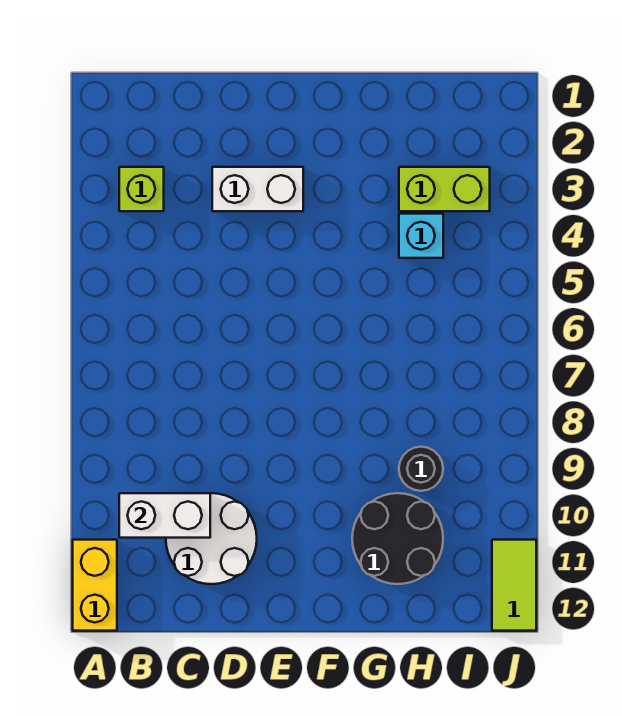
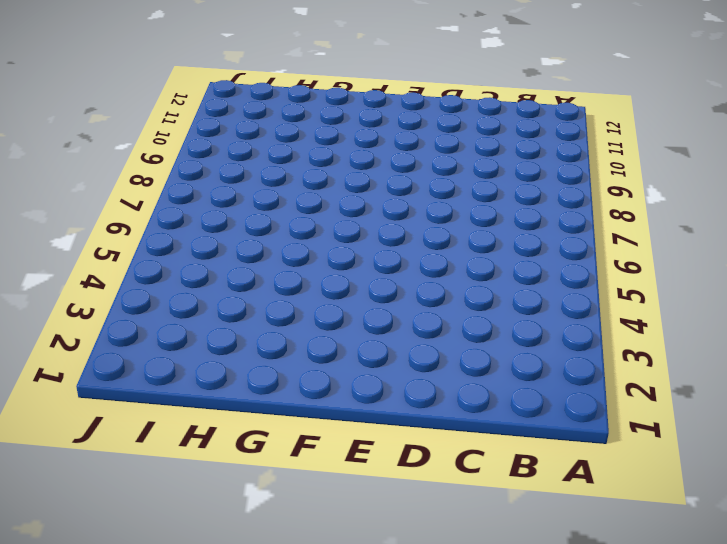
none -> yellow brick A11:A12 level 1
none -> lime brick B3 level 1

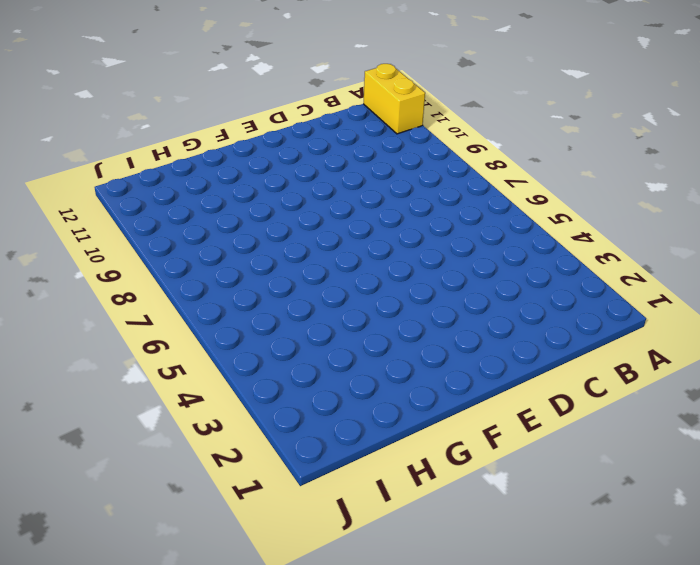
none -> lime brick B3 level 1
none -> white round brick C10:D11 level 1

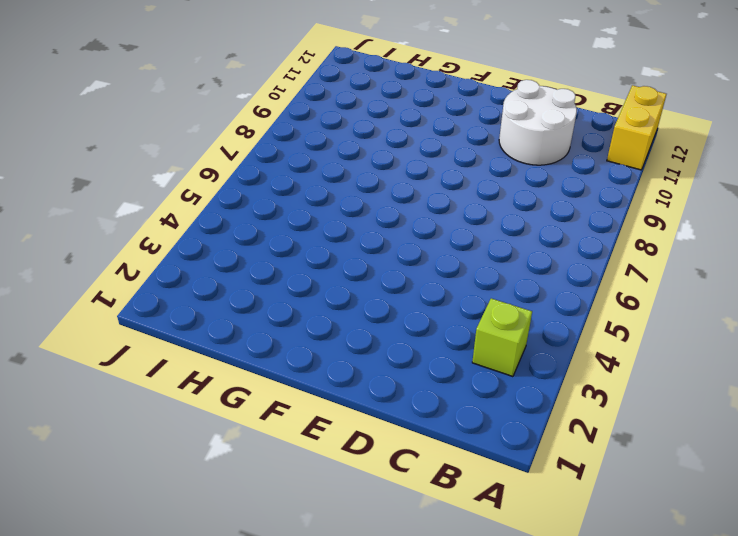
none -> white brick D3:E3 level 1
none -> black round brick G10:H11 level 1

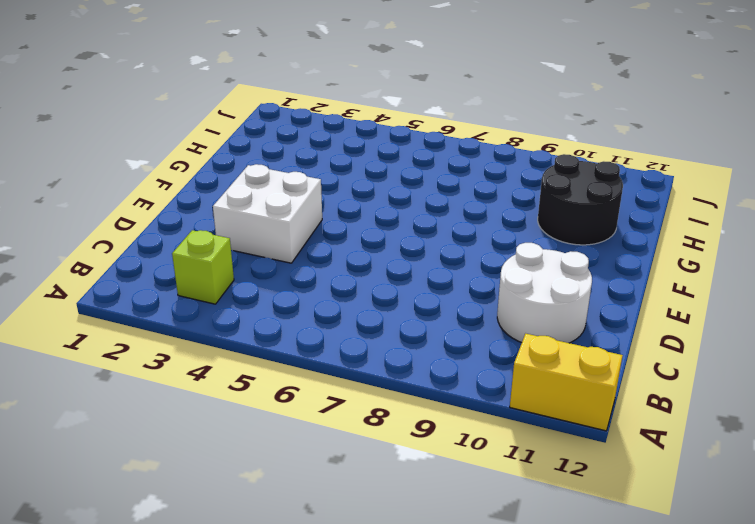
white brick D3:E4 level 1 -> white brick D3:E3 level 1
none -> lime brick H3:I3 level 1
none -> cyan brick H4 level 1

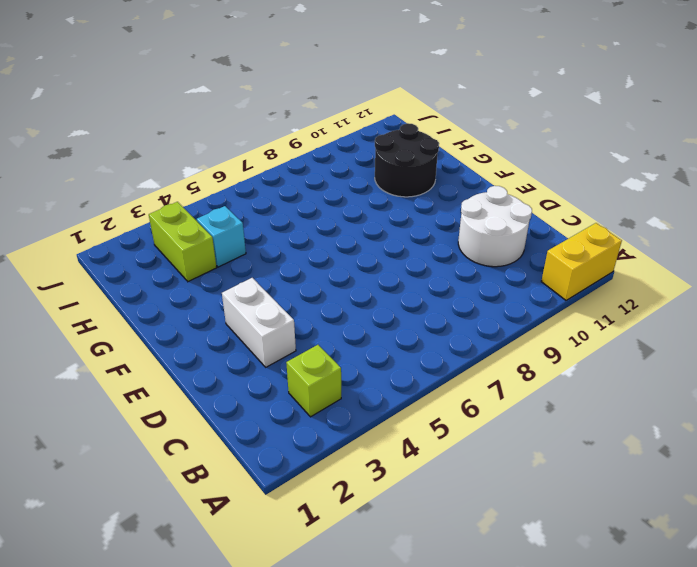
none -> black round brick H9 level 1
none -> lime tile J11:J12 level 1

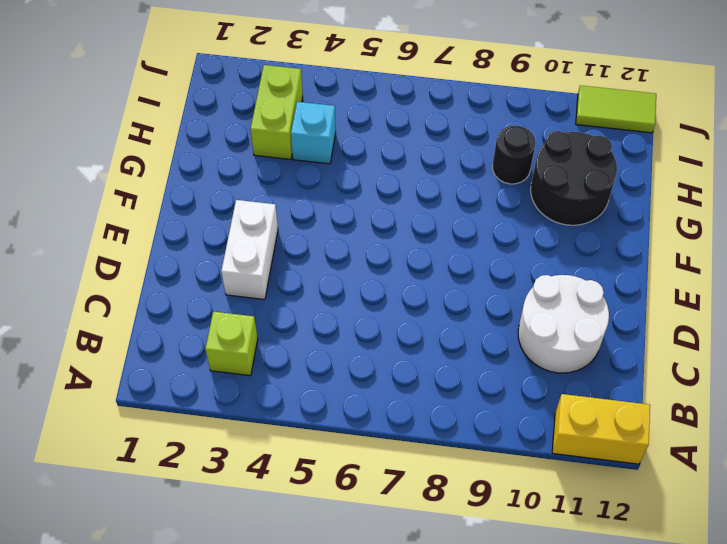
none -> white brick B10:C10 level 2

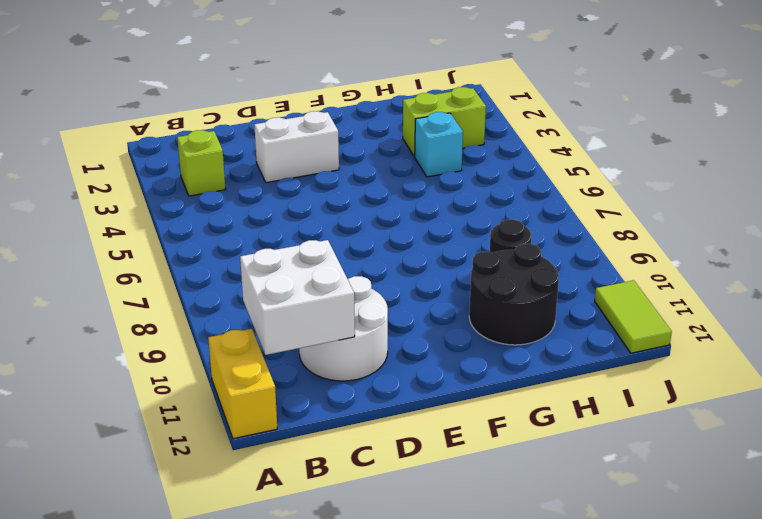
white brick B10:C11 level 2 -> white brick B10:C10 level 2

